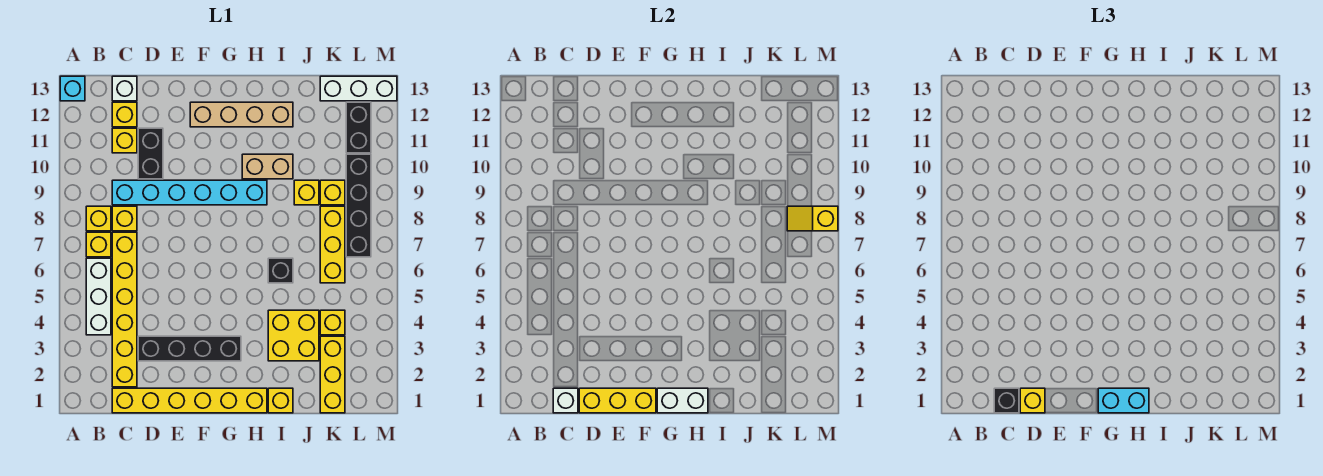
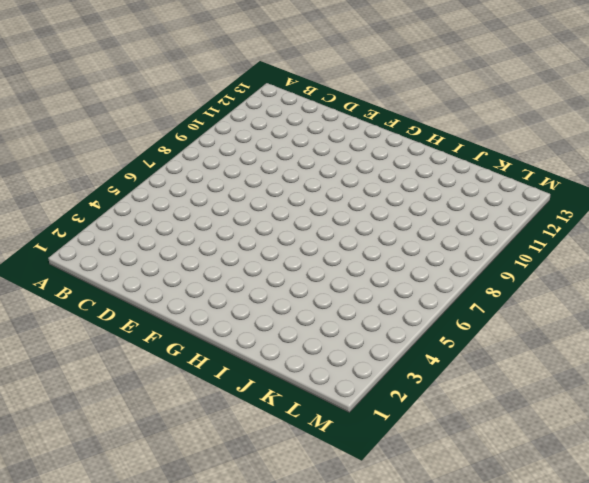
none -> cyan brick A13 level 1
none -> white brick B4:B6 level 1
none -> yellow brick B7 level 1
none -> yellow brick B8 level 1

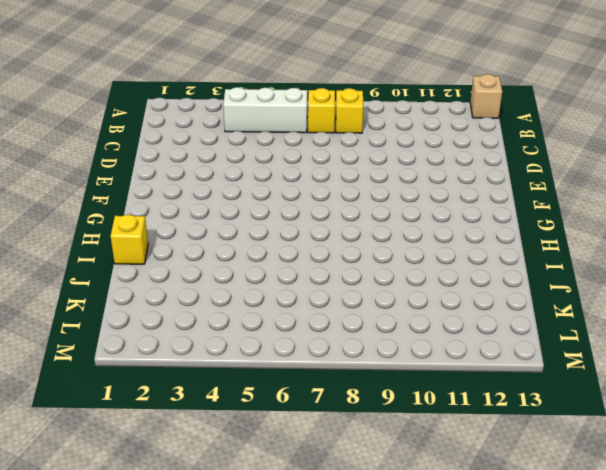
tan brick A13 level 1 -> cyan brick A13 level 1
none -> yellow brick C1:H1 level 1
none -> yellow brick C2:C7 level 1
none -> yellow brick C8 level 1
none -> cyan brick C9:H9 level 1

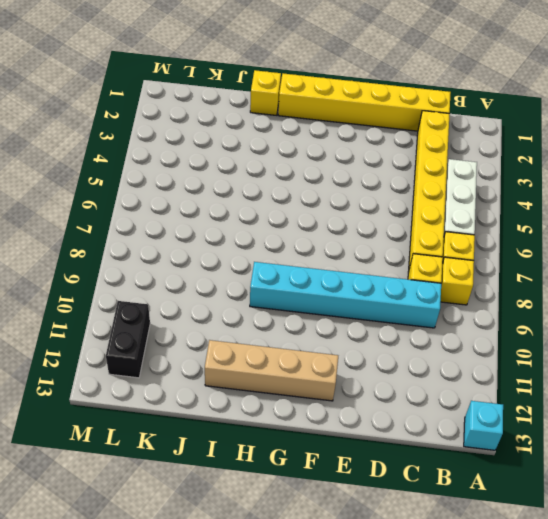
none -> yellow brick C11 level 1
none -> yellow brick C12 level 1
none -> white brick C13 level 1
none -> black brick D3:G3 level 1

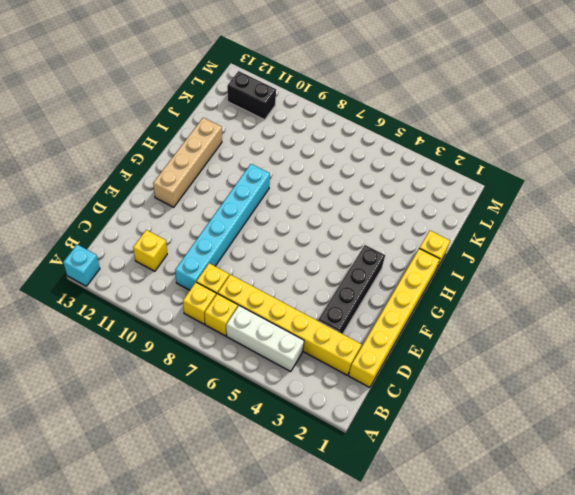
none -> yellow brick C12 level 1
none -> white brick C13 level 1
none -> black brick D10:D11 level 1
none -> tan brick H10:I10 level 1

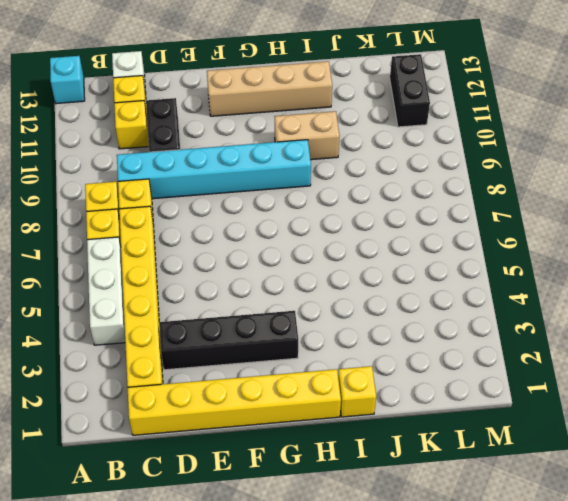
none -> yellow brick I3:J4 level 1
none -> black brick I6 level 1
none -> yellow brick J9 level 1
none -> yellow brick K1:K3 level 1

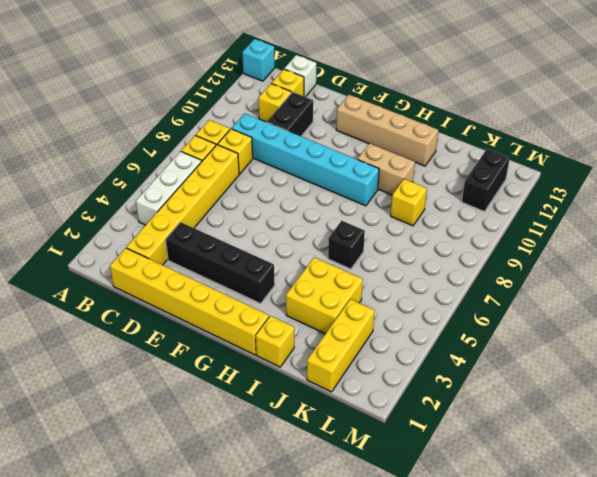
none -> yellow brick K4 level 1
none -> yellow brick K6:K8 level 1
none -> yellow brick K9 level 1
none -> white brick K13:M13 level 1

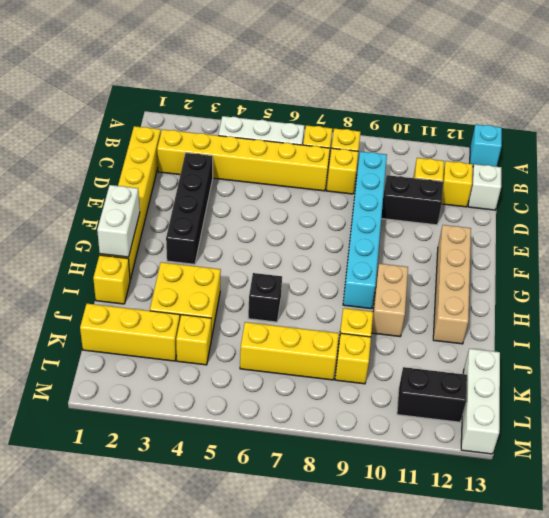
none -> black brick L7:L10 level 1
none -> white brick C1 level 2
none -> yellow brick D1:F1 level 2
none -> yellow slope L8:M8 level 2 top M

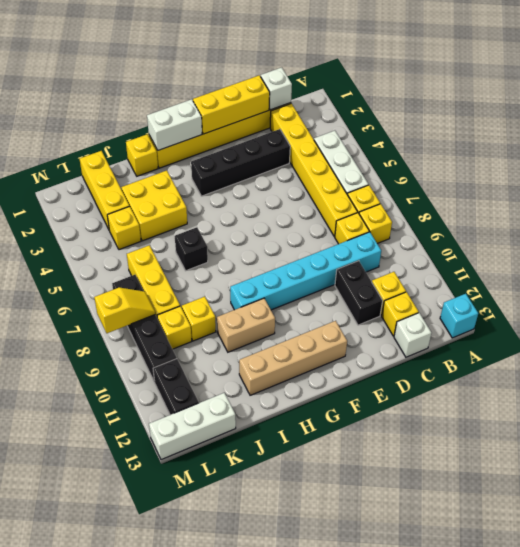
none -> black brick C1 level 3
none -> yellow brick D1 level 3
none -> cyan brick G1:H1 level 3

